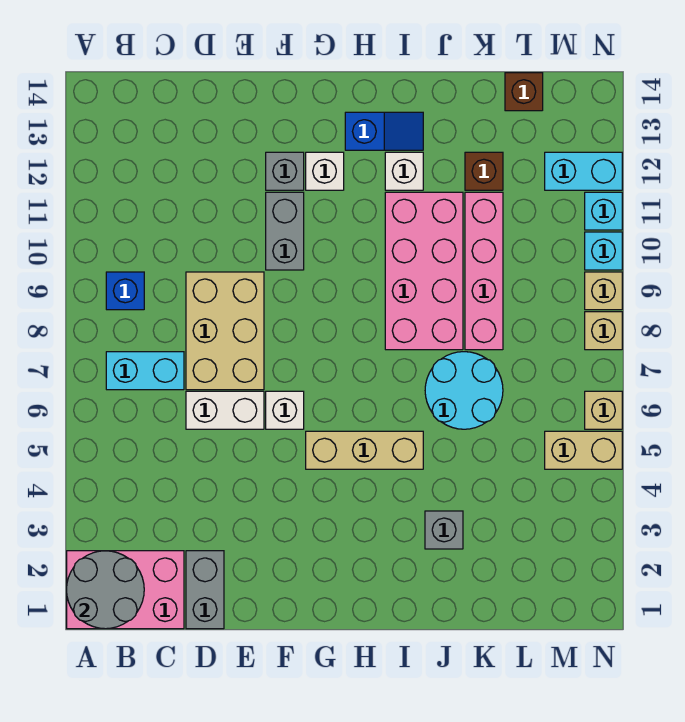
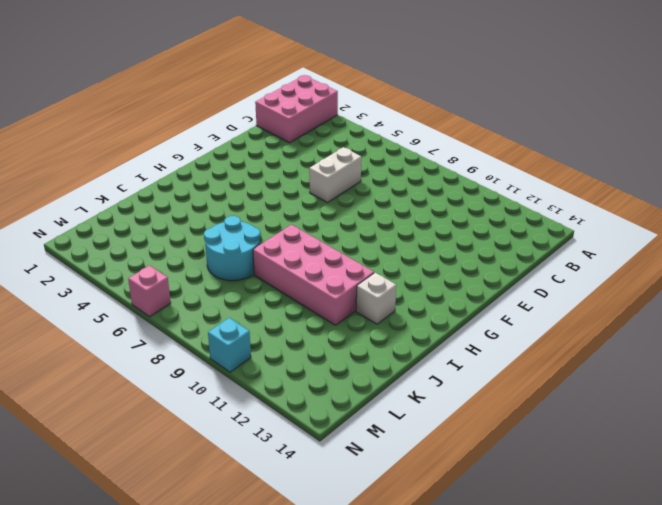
pink brick N6 level 1 -> tan brick N6 level 1
none -> cyan brick B7:C7 level 1
none -> blue brick B9 level 1
none -> grey brick D1:D2 level 1

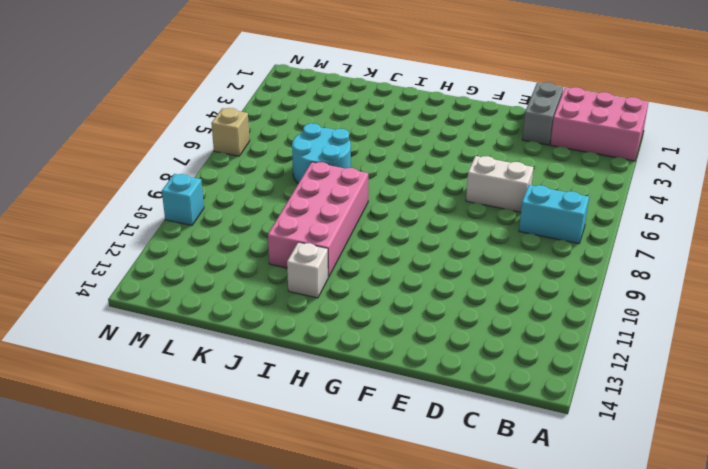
none -> blue brick B9 level 1
none -> tan brick D7:E9 level 1
none -> white brick F6 level 1

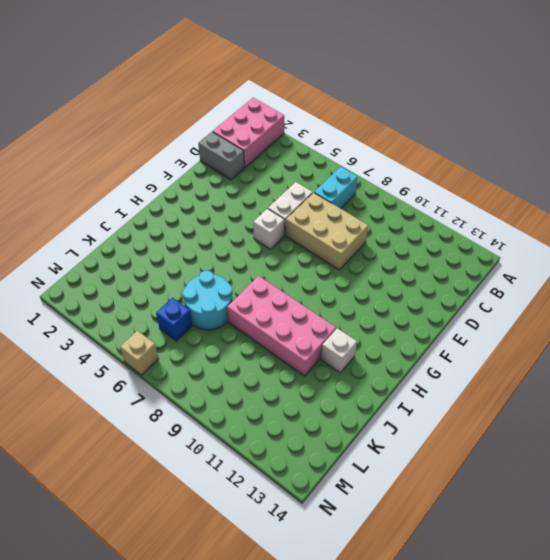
blue brick L6 level 1 -> blue brick B9 level 1
none -> grey brick F10:F11 level 1
none -> grey brick F12 level 1
none -> tan brick G5:I5 level 1

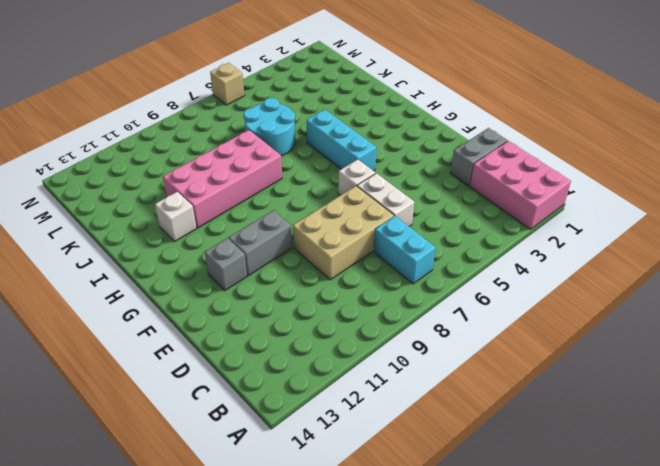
cyan brick G5:I5 level 1 -> tan brick G5:I5 level 1
none -> blue brick B9 level 1
none -> white brick G12 level 1
none -> blue slope H13:I13 level 1 top H

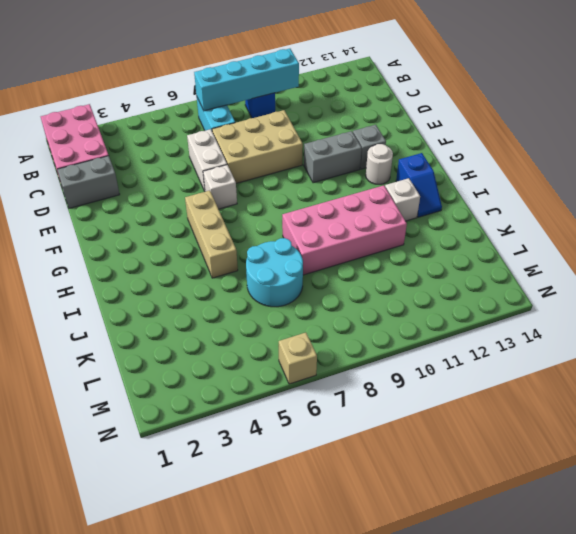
cyan brick B7:B10 level 2 -> none
white round brick G12 level 1 -> white brick G12 level 1
none -> grey brick J3 level 1
none -> pink brick K8:K11 level 1
none -> brown brick K12 level 1

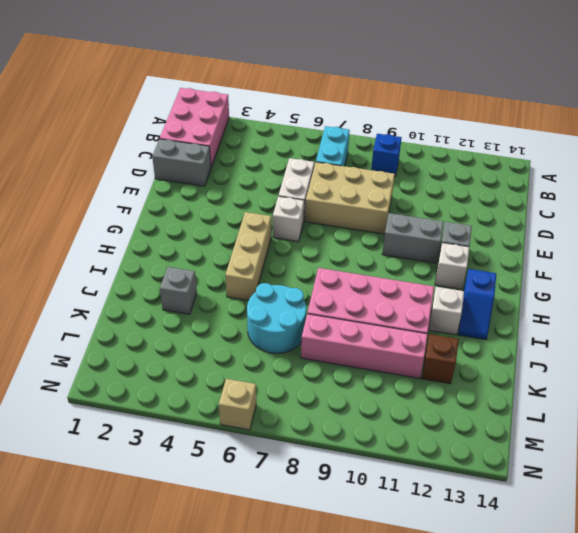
none -> brown brick L14 level 1
none -> tan brick M5:N5 level 1
none -> cyan brick M12:N12 level 1

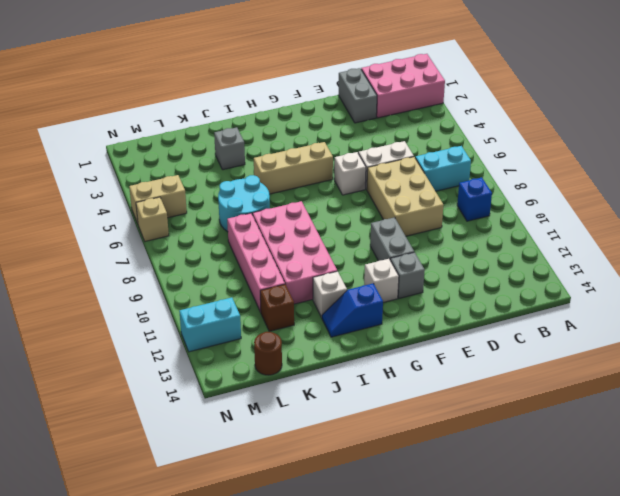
brown round brick L14 level 1 -> brown brick L14 level 1
none -> tan brick N8 level 1
none -> tan brick N9 level 1
none -> cyan brick N10 level 1

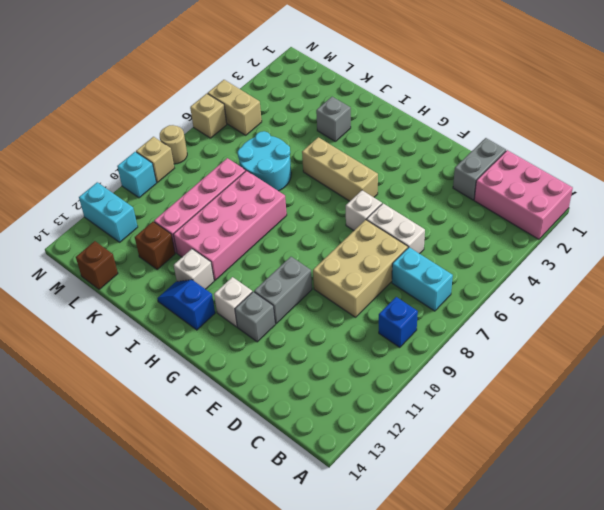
tan round brick N8 level 1 -> tan brick N8 level 1
none -> cyan brick N11 level 1
none -> grey round brick A1:B2 level 2

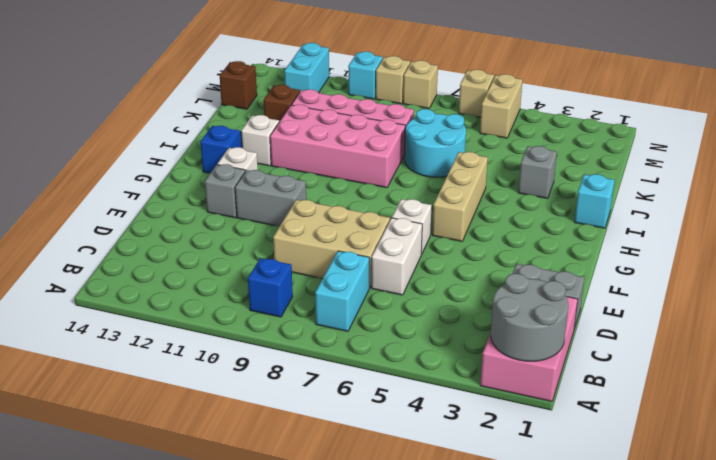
cyan brick I1 level 1 -> cyan brick N11 level 1

